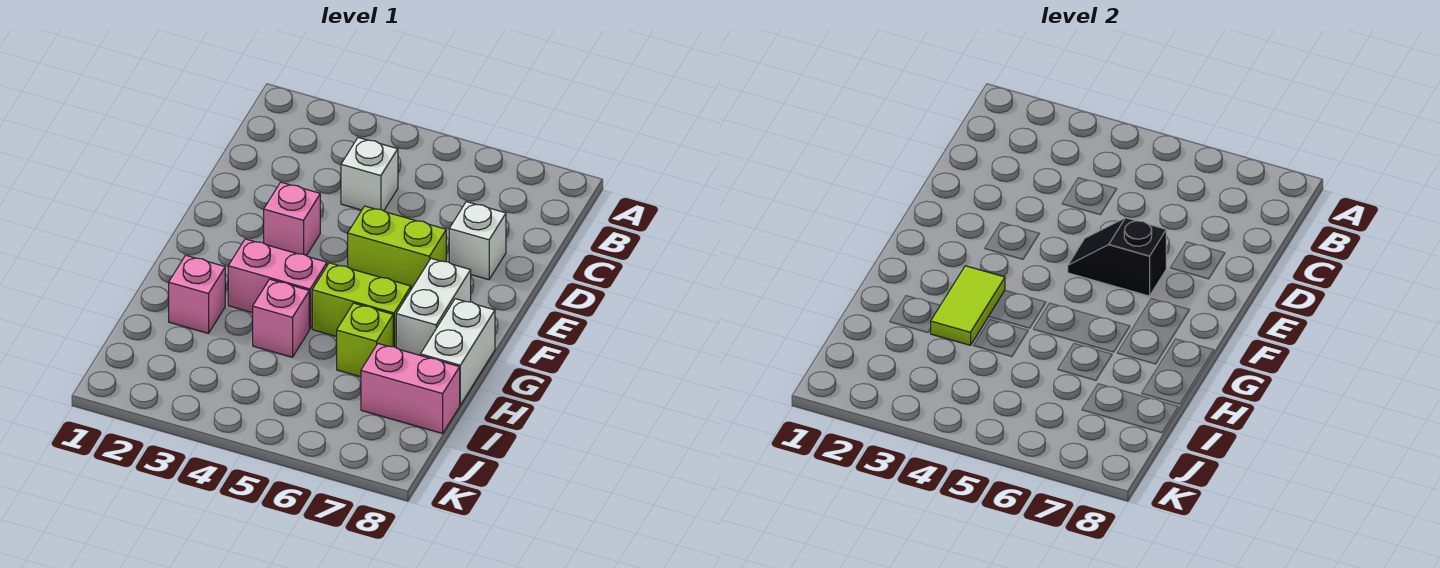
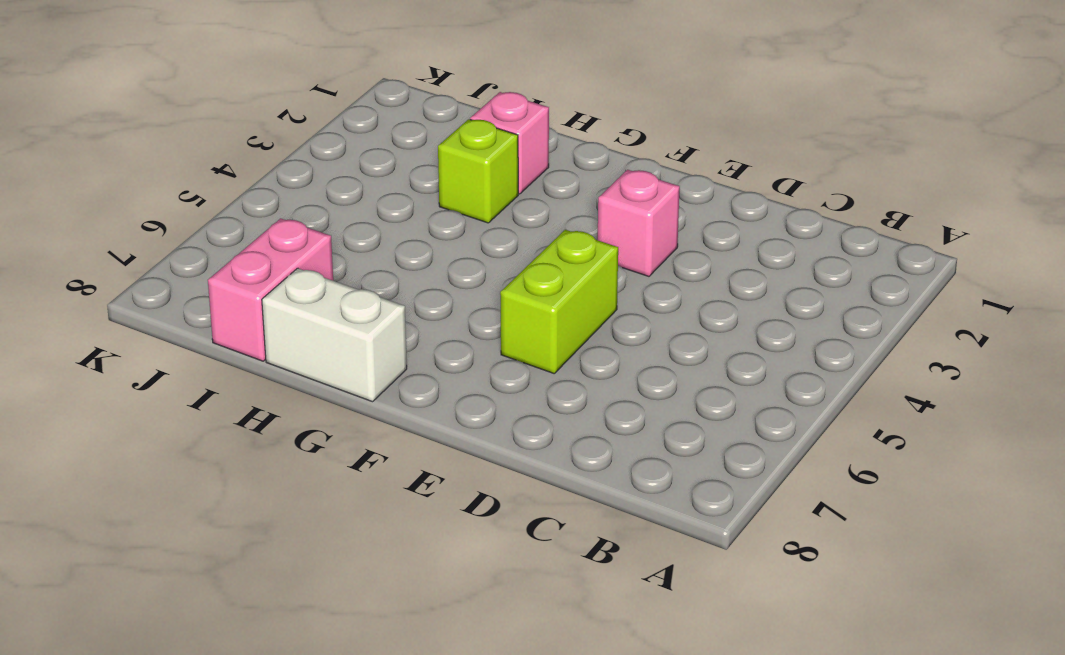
lime brick H3 level 1 -> lime brick H6 level 1
none -> white brick C4 level 1
none -> white brick D7 level 1
none -> white brick F7:G7 level 1

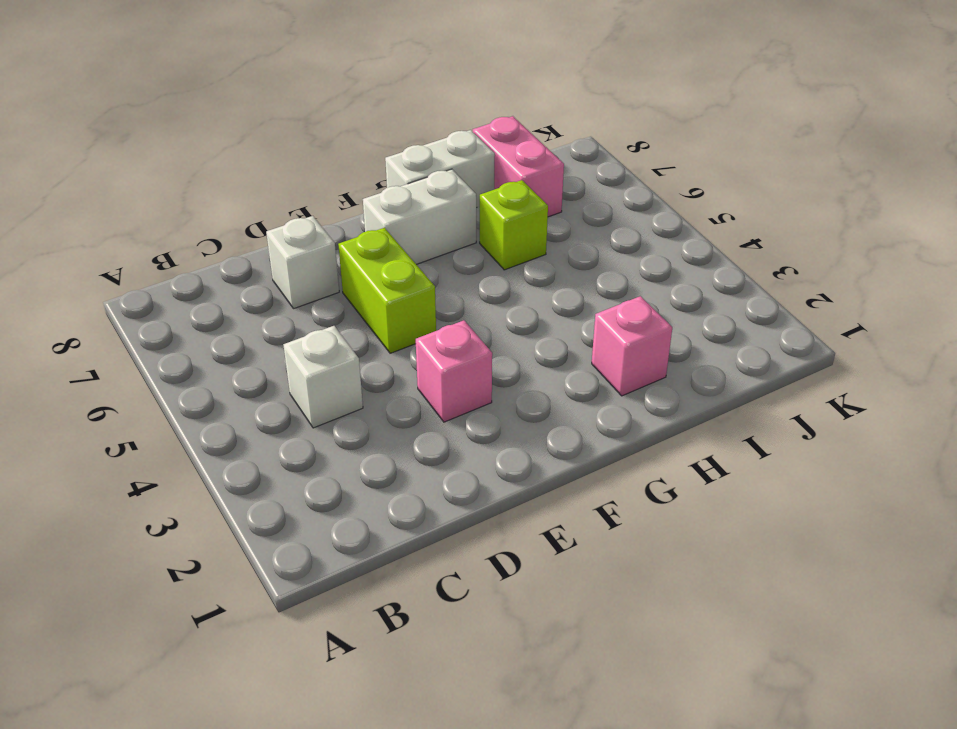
none -> pink brick G3:G4 level 1
none -> lime brick G5:G6 level 1
none -> pink brick H4 level 1

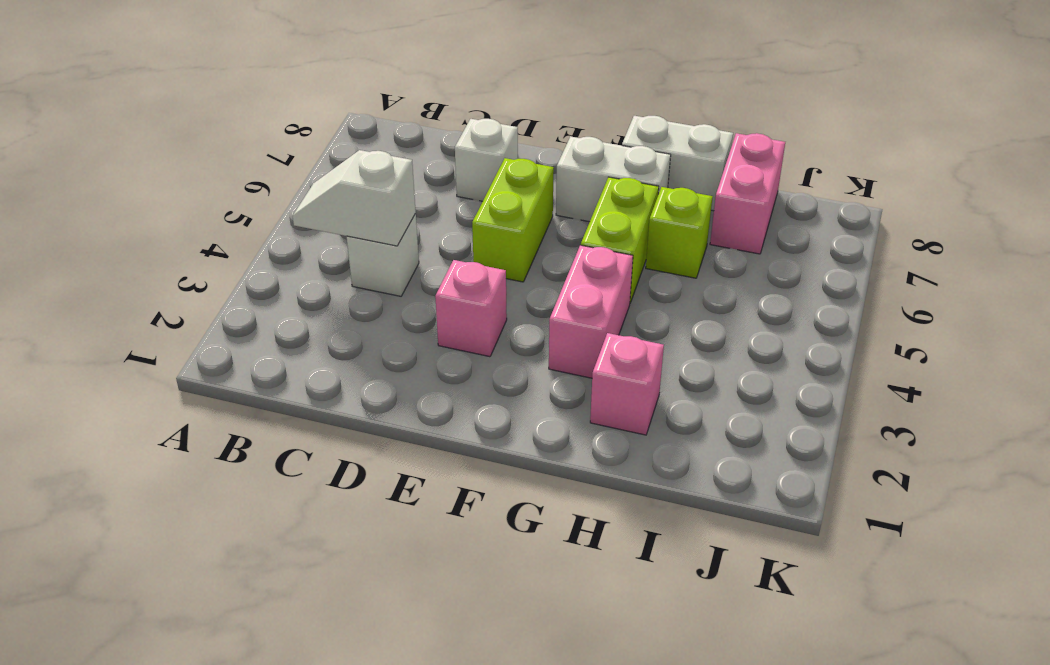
white slope B4:C4 level 2 top C -> none
none -> pink brick H4 level 1
none -> black slope E5:E6 level 2 top 6
none -> lime tile G3:H3 level 2

